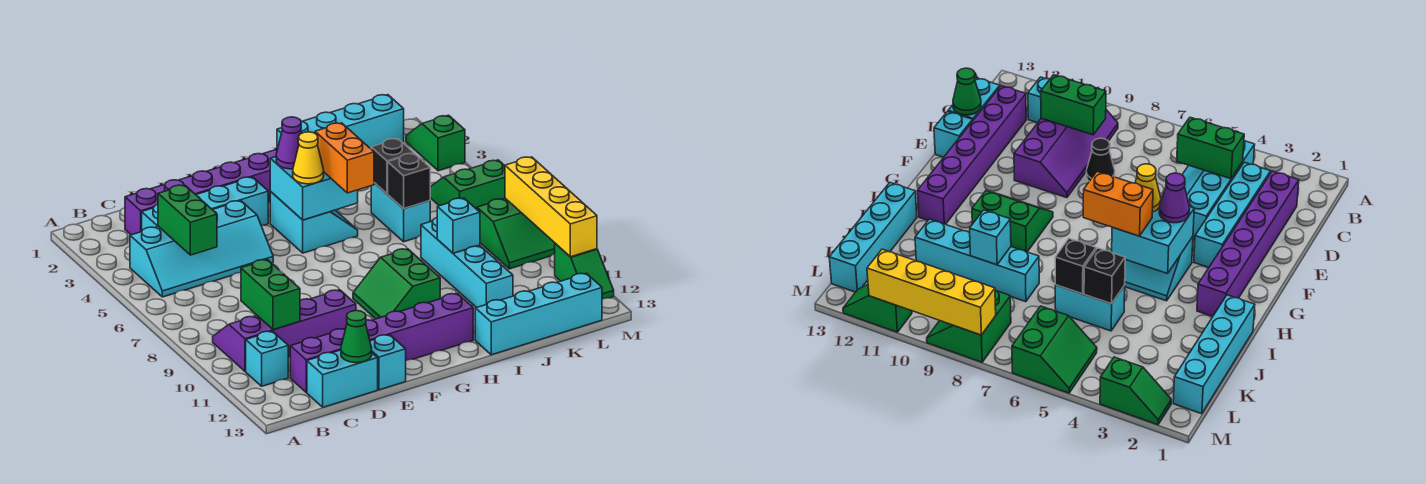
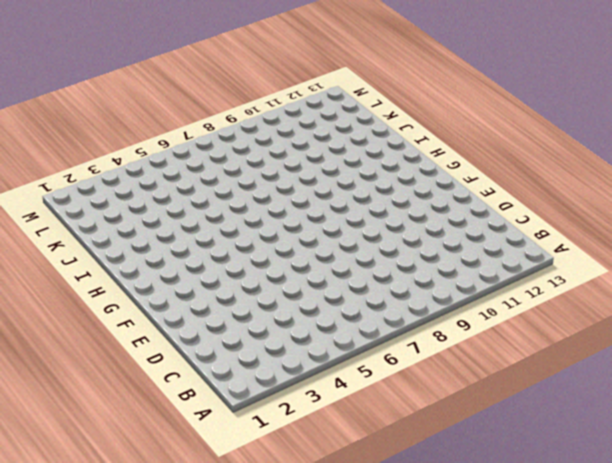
none -> cyan slope B4:E5 level 1 top 4
none -> purple slope B9:E10 level 1 top 10
none -> cyan brick B11 level 1
none -> purple brick C2:H2 level 1

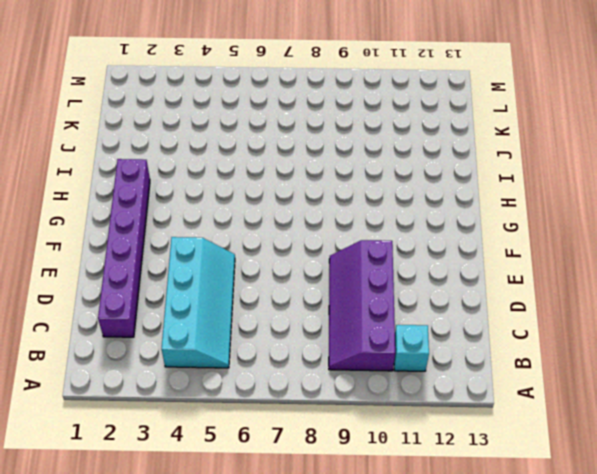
none -> cyan brick C3:F3 level 1
none -> purple brick C12:H12 level 1
none -> cyan brick C13:D13 level 1
none -> black cone D8 level 1

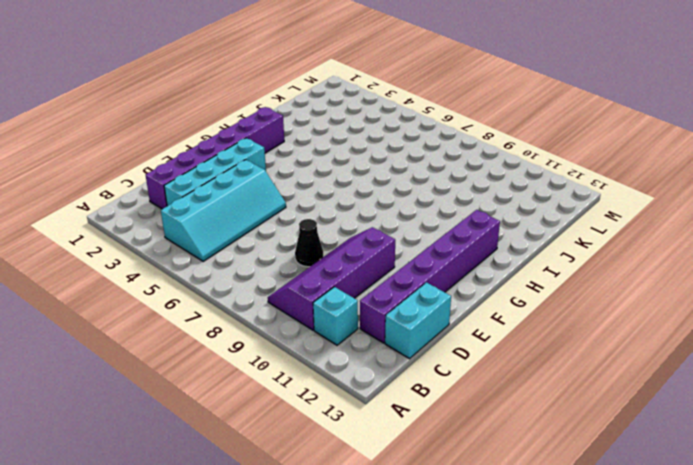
none -> cyan brick E13 level 1
none -> cyan slope G4:H5 level 1 top G
none -> green slope G9:H10 level 1 top H
none -> cyan brick I1:L1 level 1

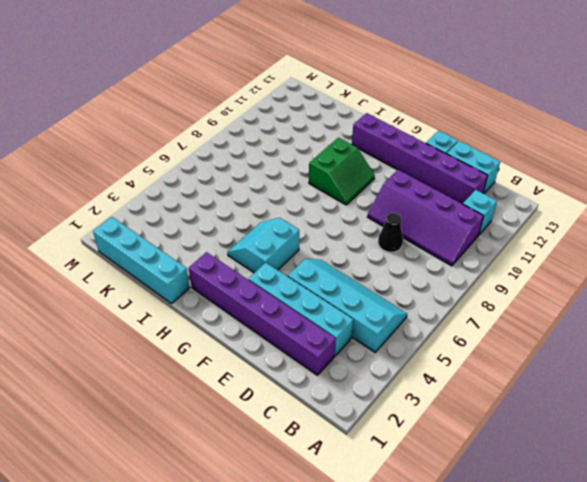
none -> cyan brick I13:L13 level 1
none -> cyan brick J5:J6 level 1
none -> cyan brick J8:J11 level 1
none -> green slope L5:M6 level 1 top 6

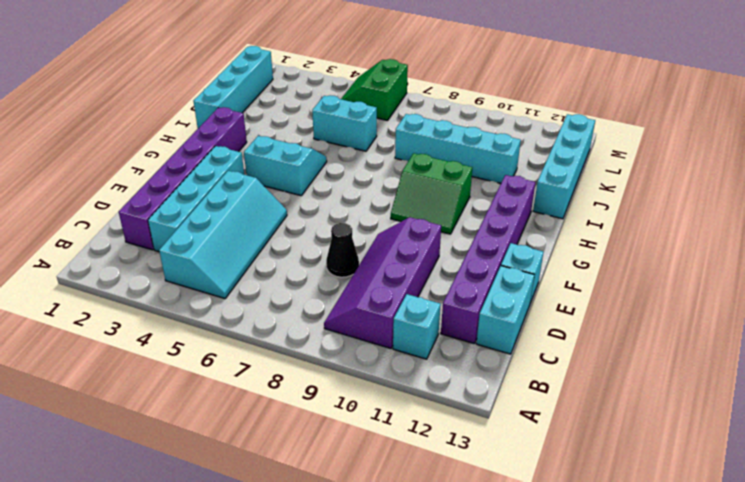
none -> green slope L8:M9 level 1 top 8
none -> green slope M2:M3 level 1 top 3
none -> green slope M11:M12 level 1 top 11
none -> green brick C4:C5 level 2

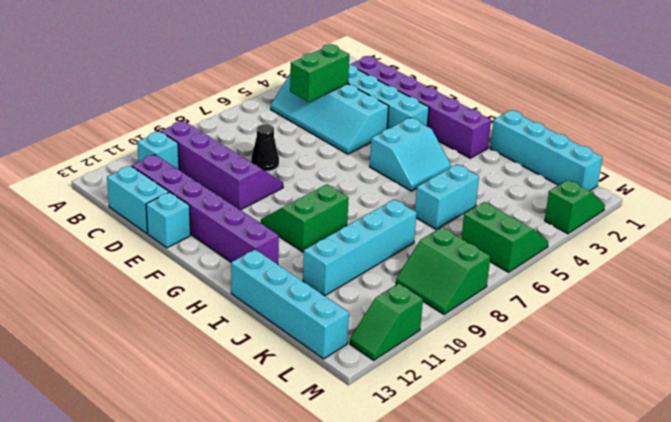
none -> green brick C9:C10 level 2
none -> green cone D13 level 2
none -> cyan brick G4:H5 level 2
none -> black brick J5 level 2

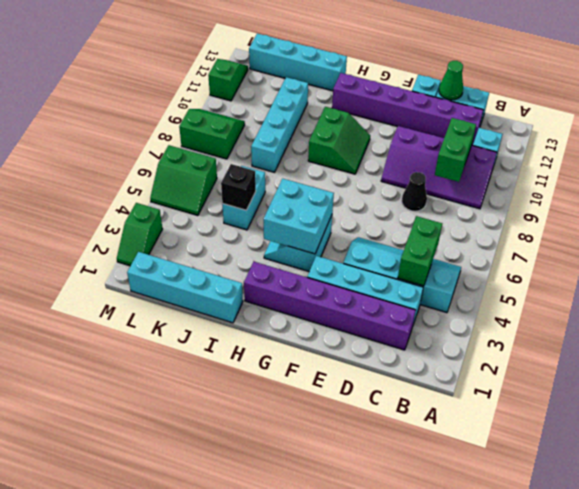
none -> black brick J6 level 2
none -> cyan brick J9 level 2
none -> yellow brick M8:M11 level 2
none -> purple cone G4 level 3

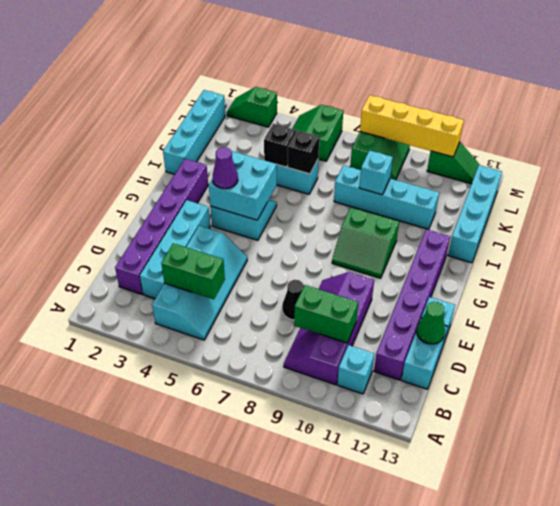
none -> yellow cone G5 level 3
none -> orange brick H5:H6 level 3

